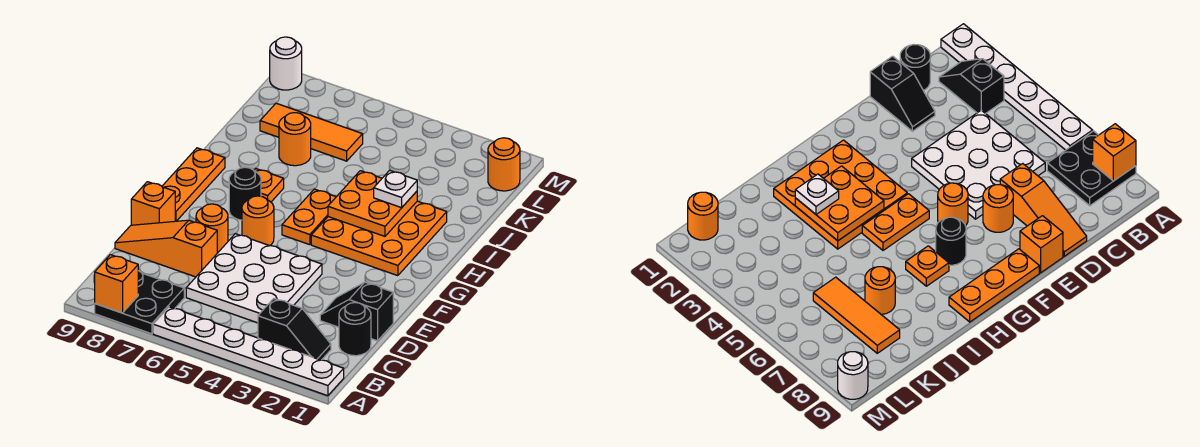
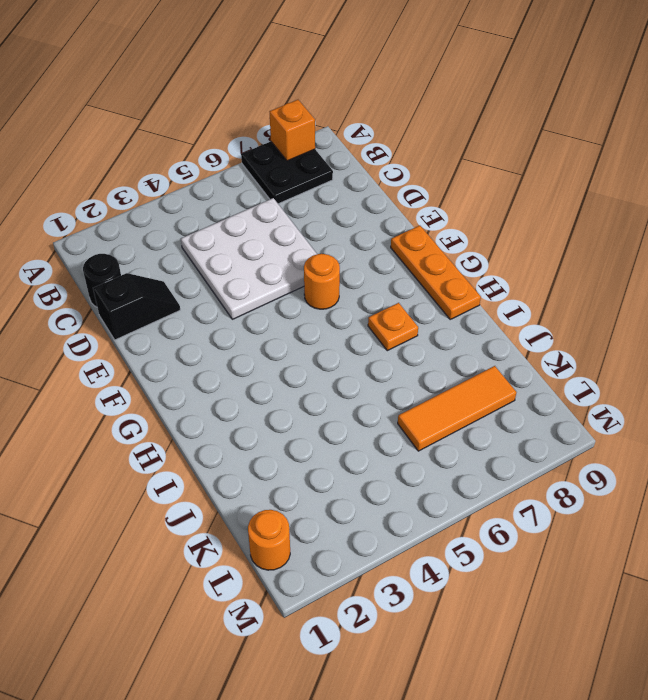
none -> white plate A1:A6 level 1
none -> black slope B2:B3 level 1 top 3
none -> orange slope D7:D9 level 1 top 7

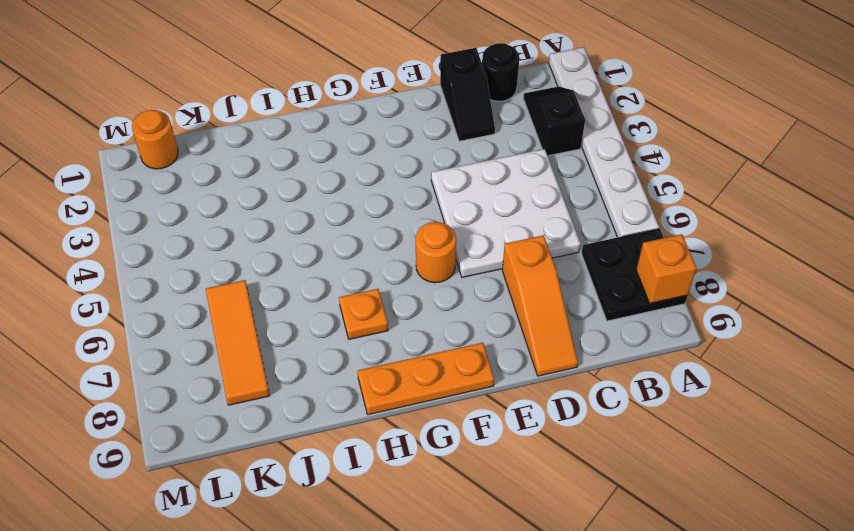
none -> orange round brick E7 level 1
none -> orange brick E9 level 1
none -> orange plate G2:I4 level 1

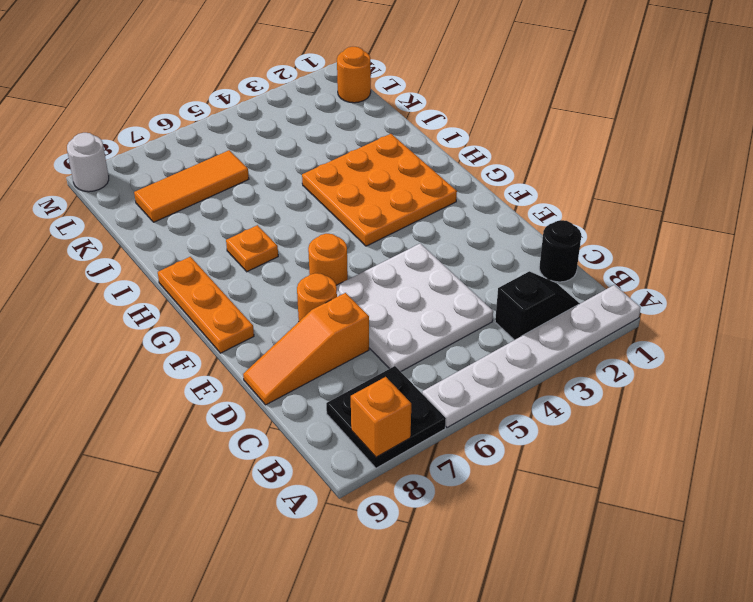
none -> black slope D1:D2 level 1 top 1
none -> orange brick E9 level 1
none -> orange plate G5:H5 level 1

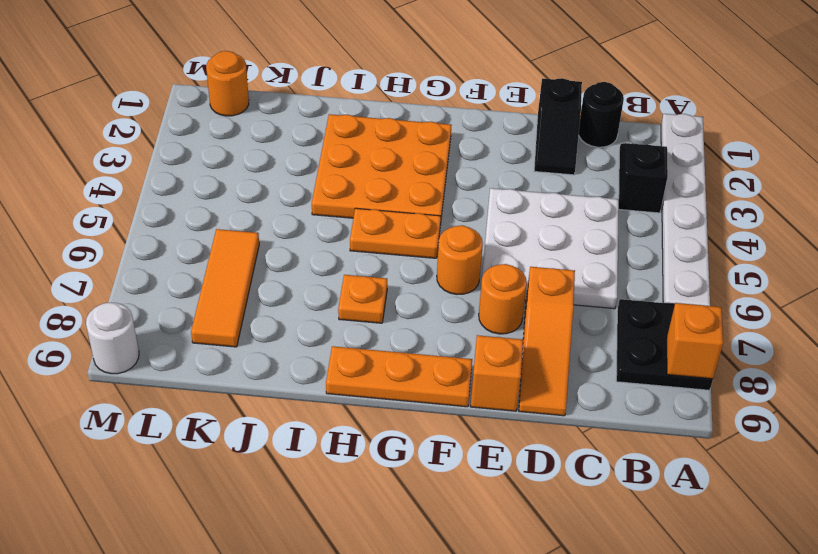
none -> black round brick G7 level 1
none -> orange round brick J7 level 1
none -> orange plate H3:I4 level 2

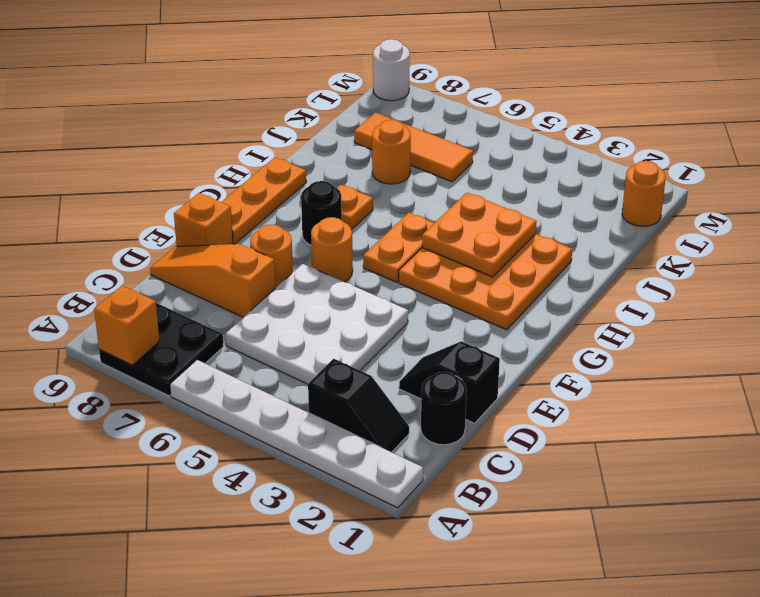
none -> white plate I3 level 3

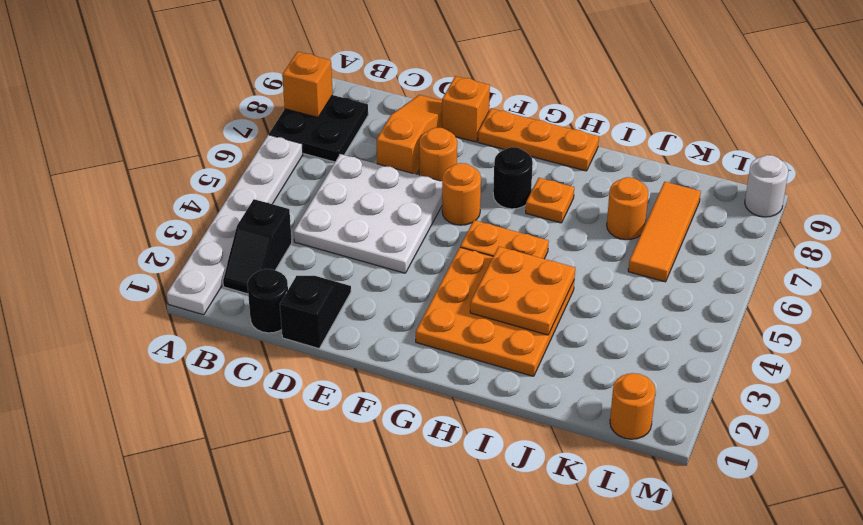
none -> white plate I3 level 3

